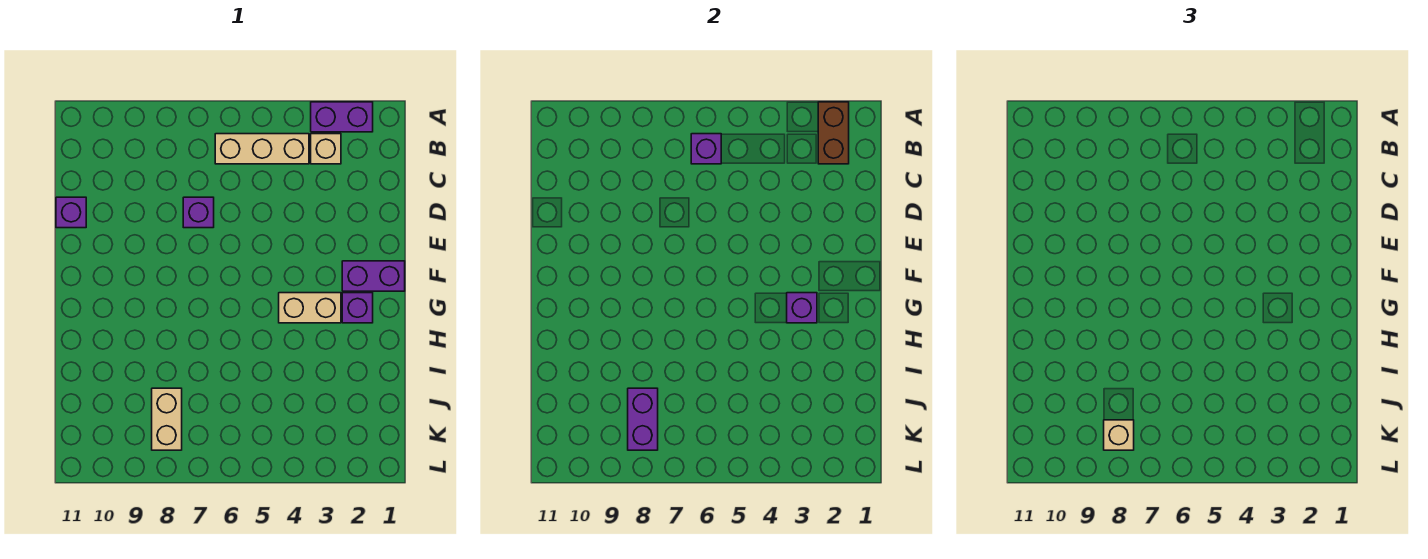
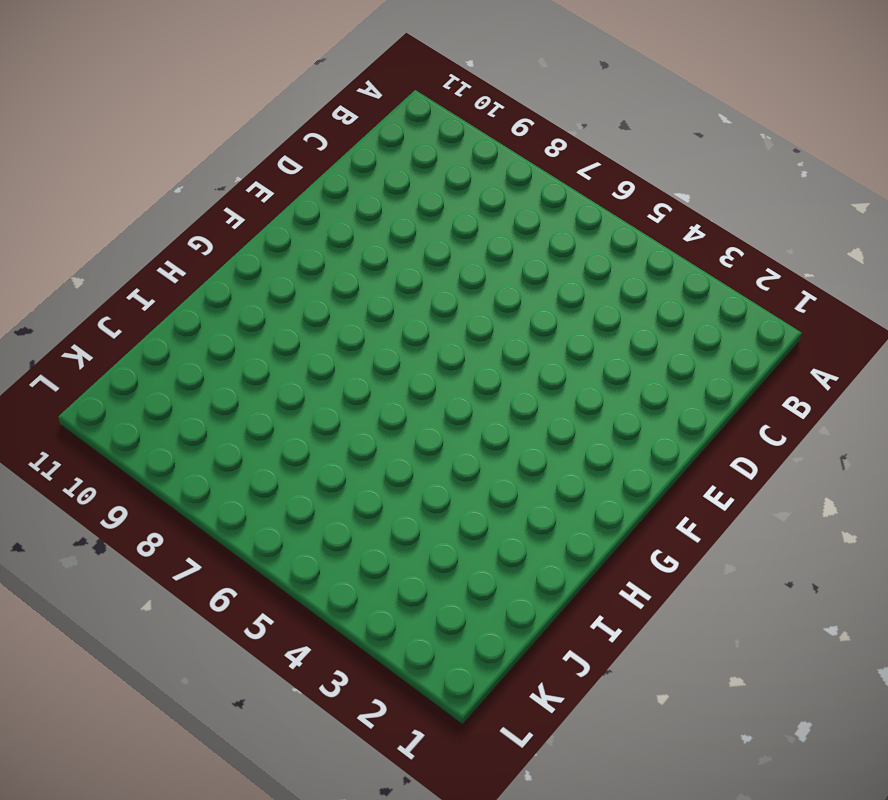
none -> purple brick A2:A3 level 1
none -> tan brick B3 level 1
none -> tan brick B4:B6 level 1

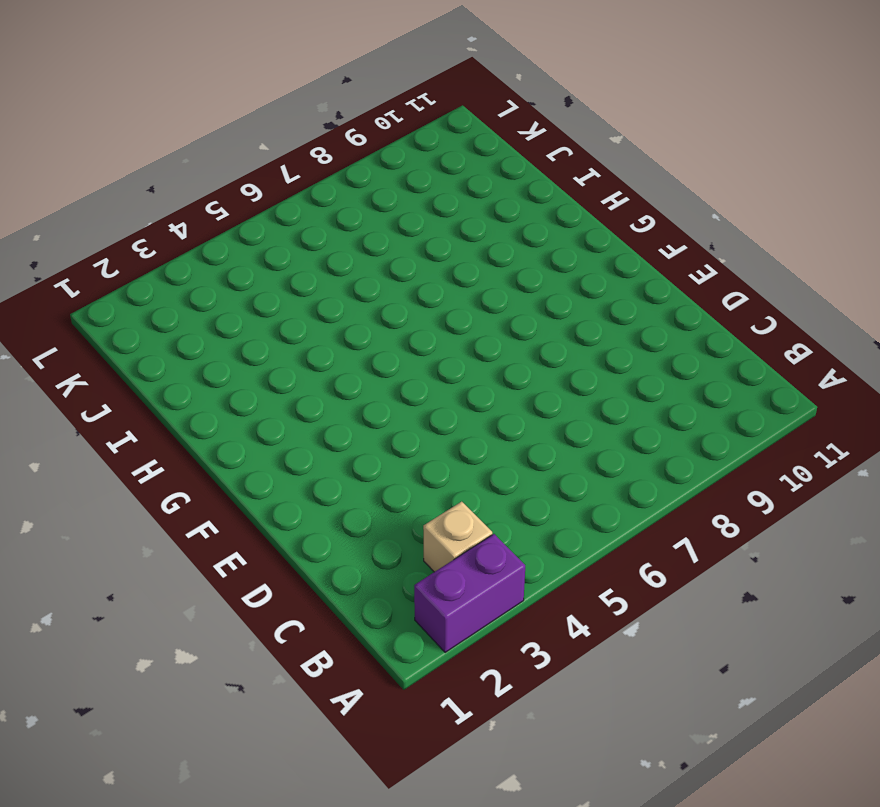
none -> tan brick B4:B6 level 1
none -> purple brick D7 level 1
none -> purple brick D11 level 1

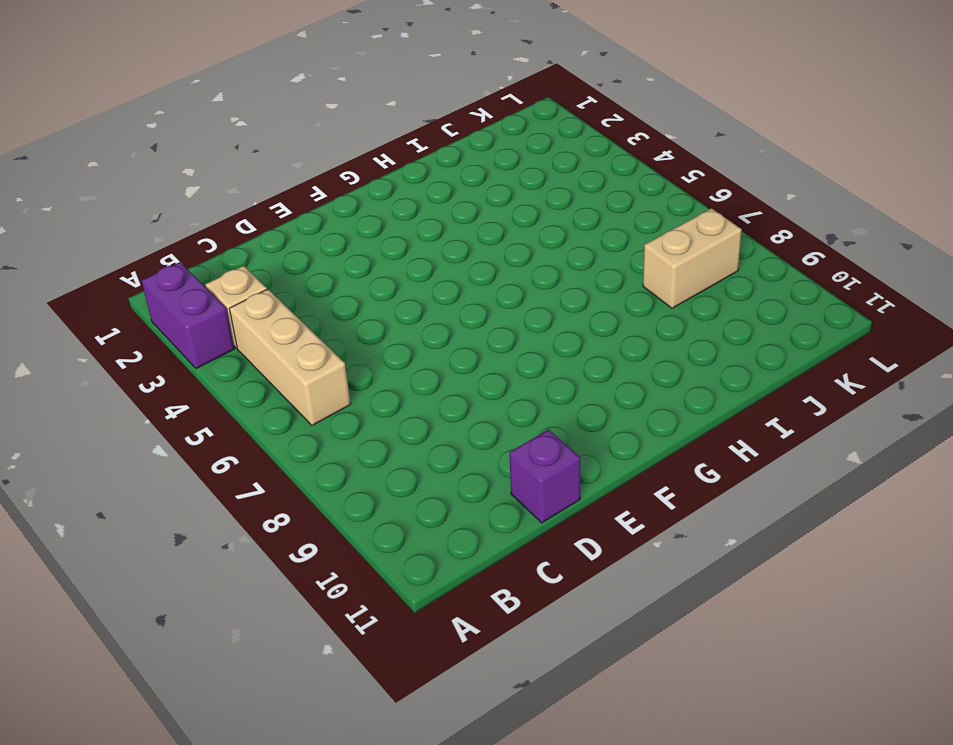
none -> purple brick D7 level 1
none -> purple brick F1:F2 level 1
none -> purple brick G2 level 1

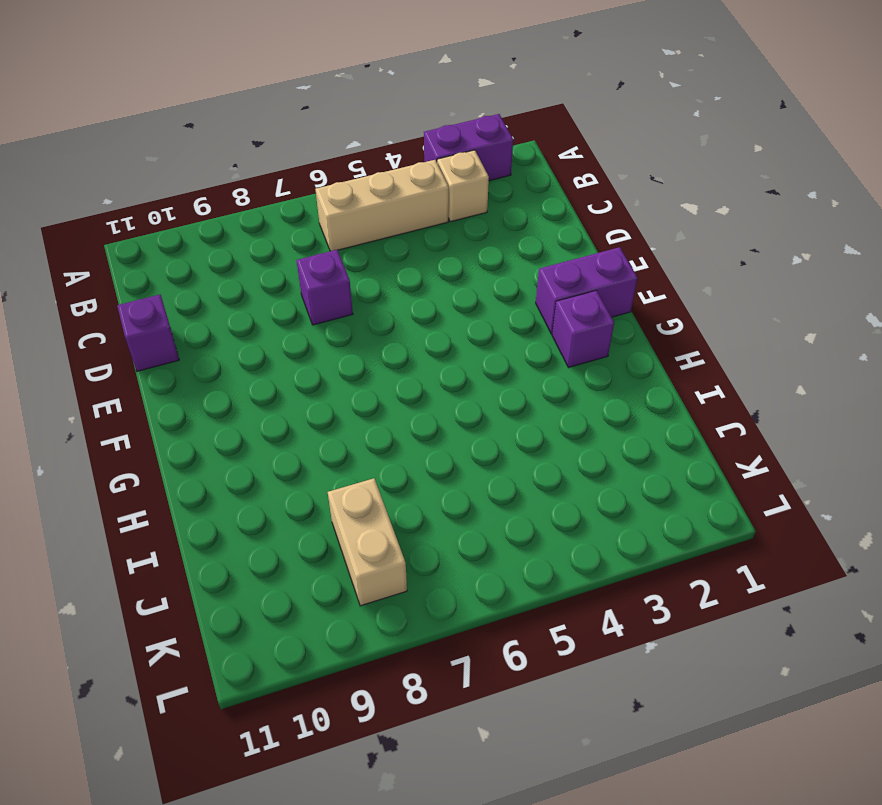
none -> tan brick G3:G4 level 1
none -> brown brick A2:B2 level 2
none -> purple brick B6 level 2

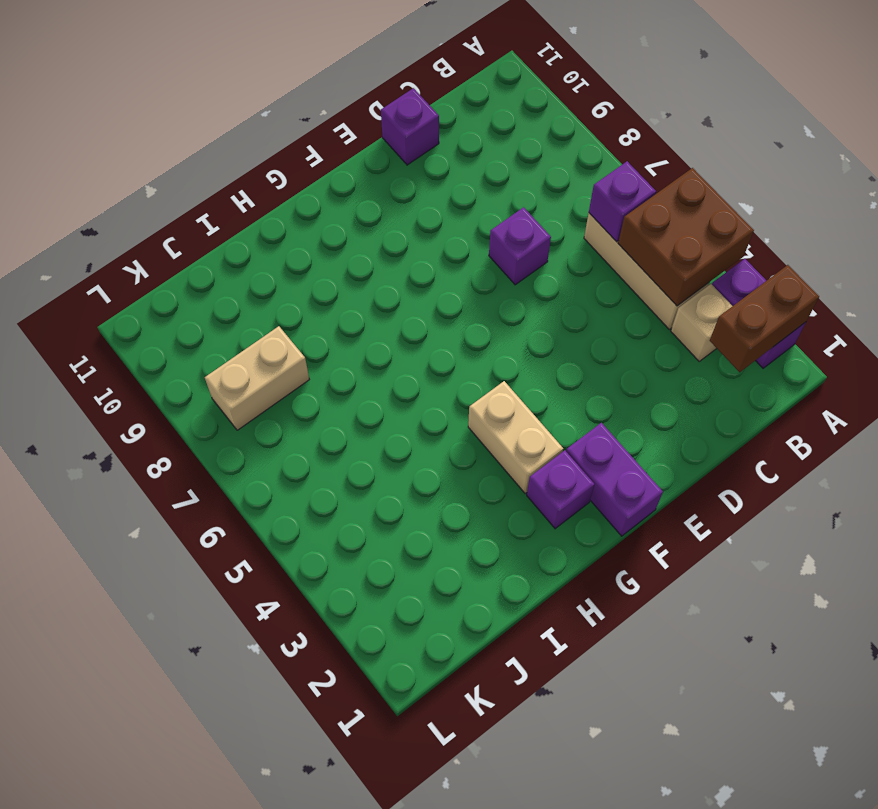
brown brick A4:B5 level 2 -> none
none -> purple brick G3 level 2
none -> purple brick J8:K8 level 2
none -> tan brick K8 level 3

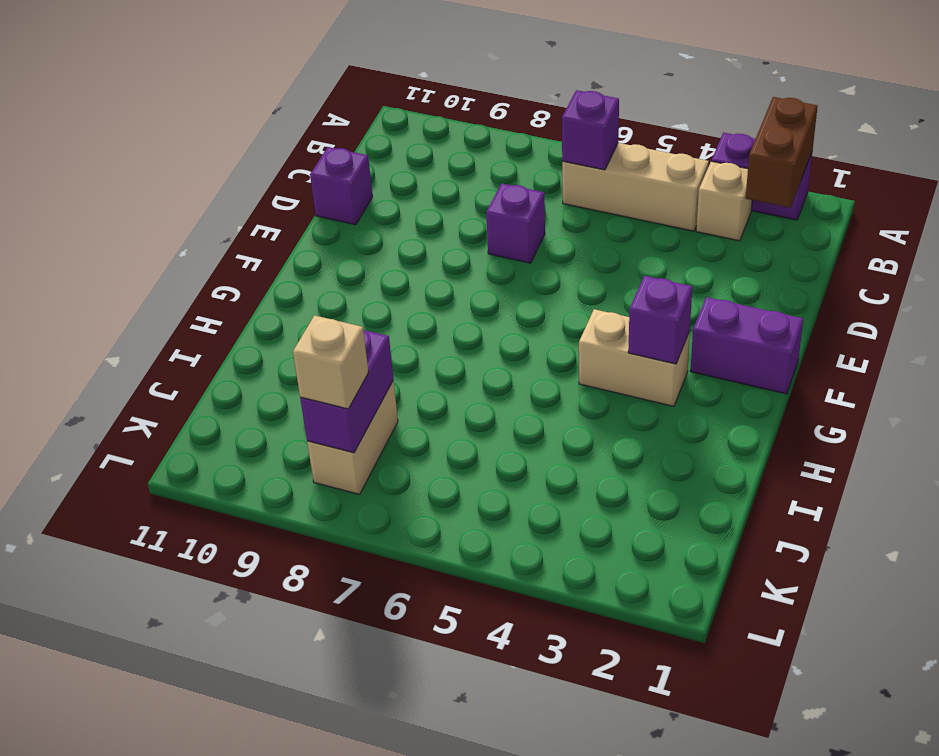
none -> purple brick G2 level 1

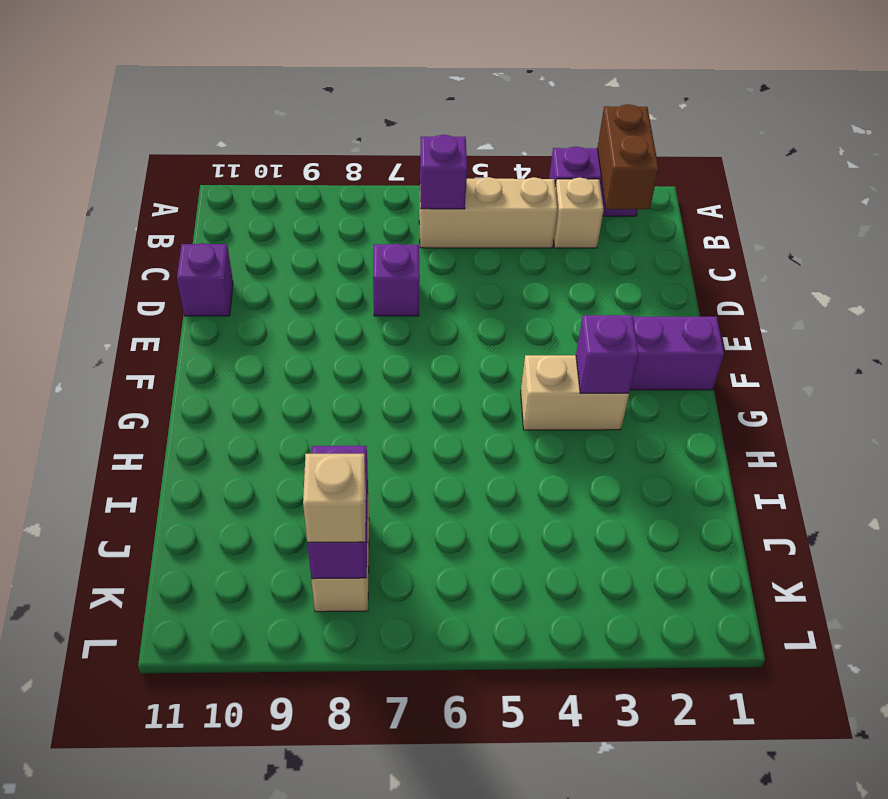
none -> purple brick G2 level 1

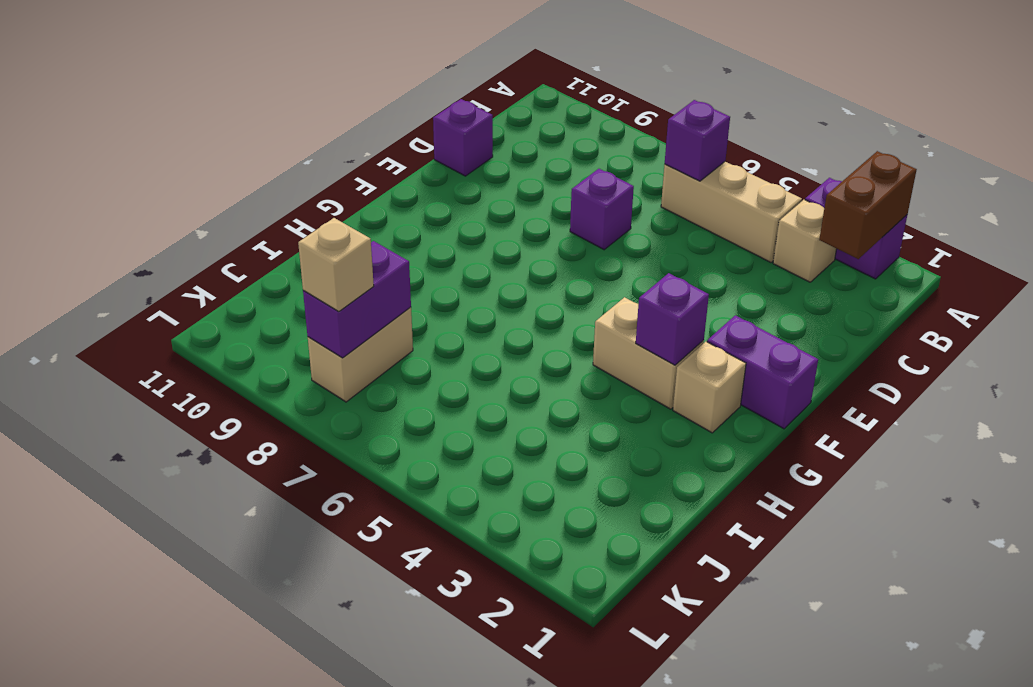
tan brick G2 level 1 -> purple brick G2 level 1

